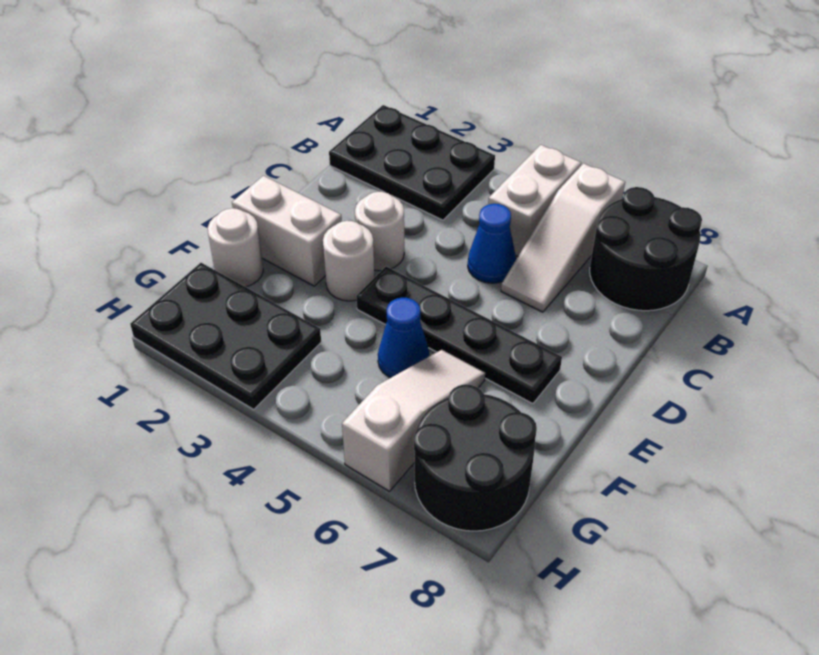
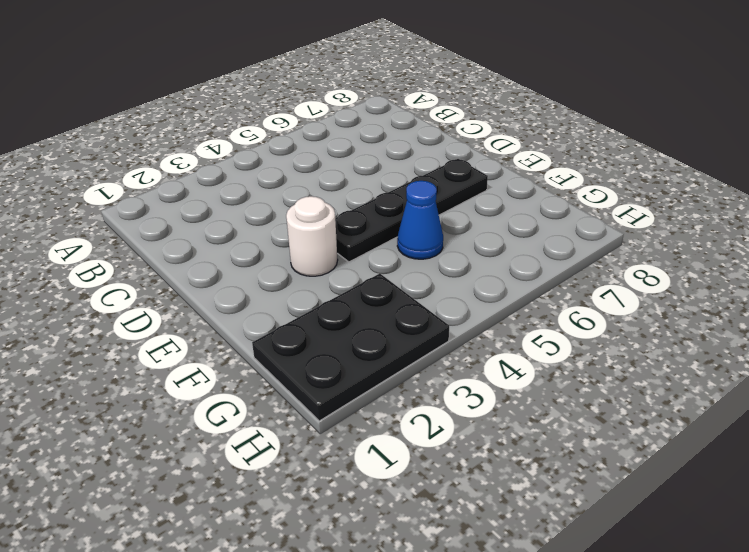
none -> black plate A1:B3 level 1
none -> white brick A5:B5 level 1
none -> white slope A6:C6 level 1 top A

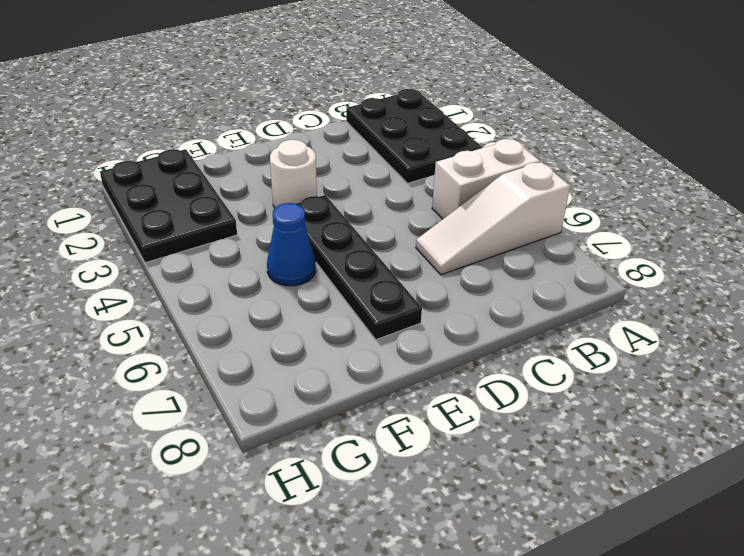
none -> black round brick A7:B8 level 1
none -> blue cone C5 level 1
none -> white round brick D3 level 1

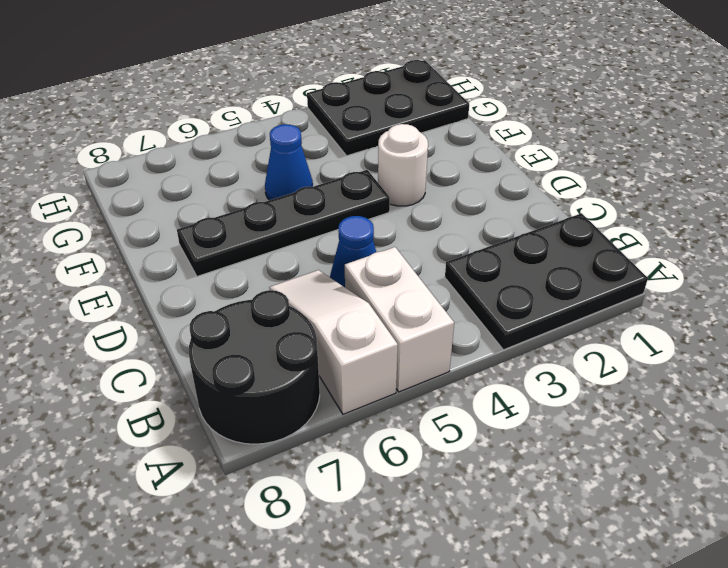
none -> white round brick D3 level 1
none -> white brick E1:E2 level 1
none -> white round brick F1 level 1

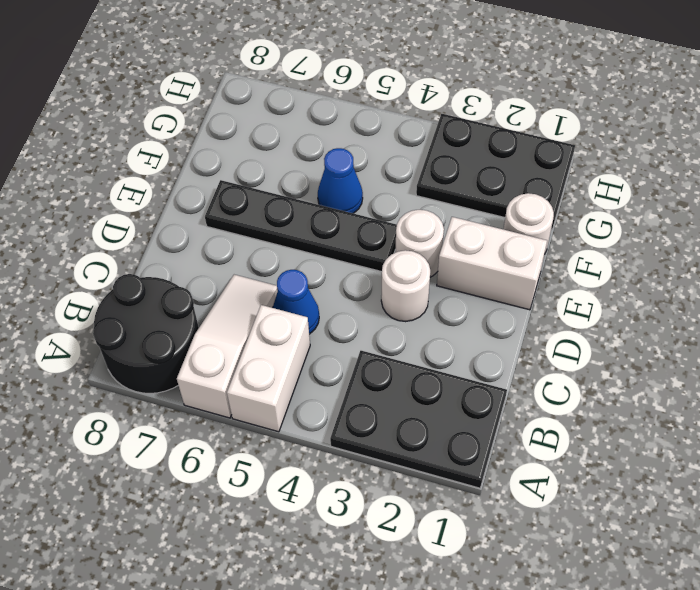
none -> white slope F6:H6 level 1 top H
none -> black round brick G7:H8 level 1

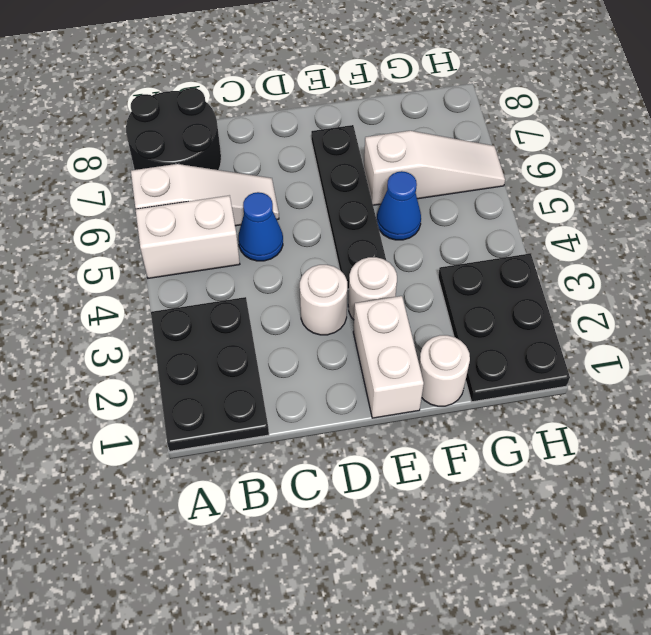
white slope F6:H6 level 1 top F -> white slope F6:H6 level 1 top H
none -> black round brick G7:H8 level 1

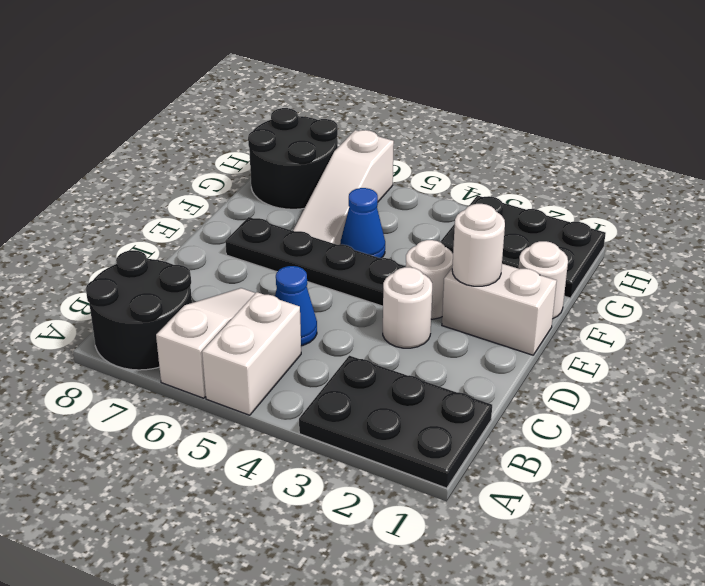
white round brick E2 level 2 -> none

